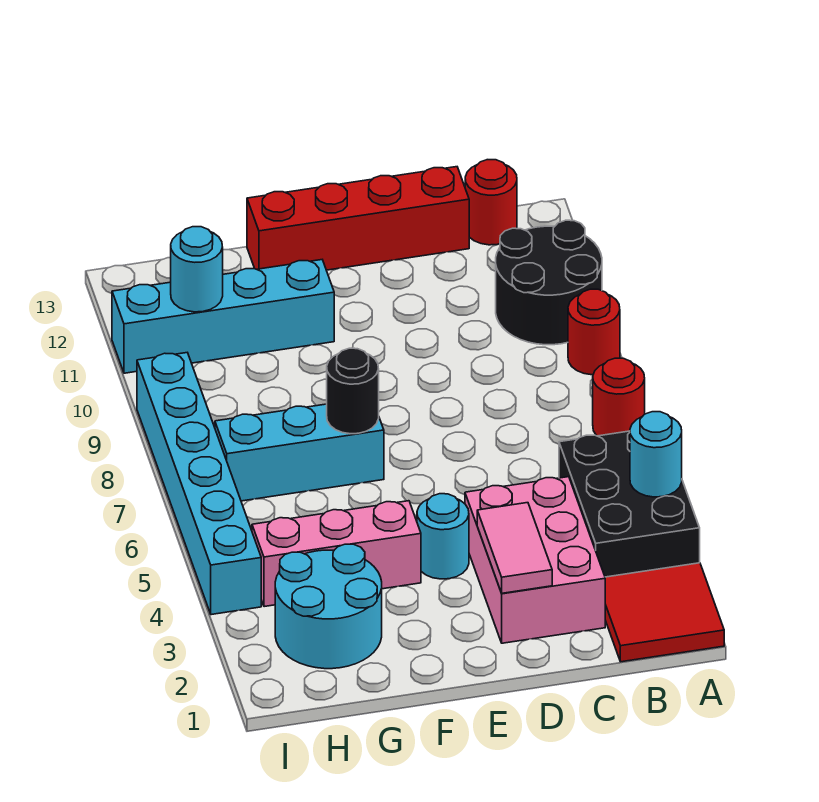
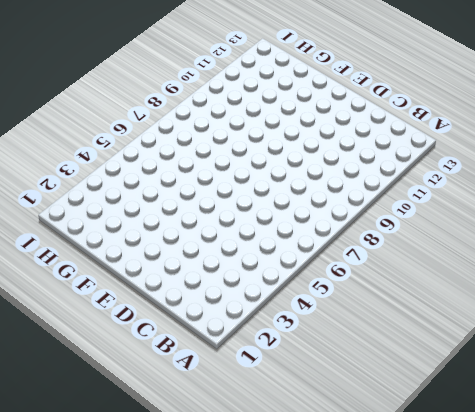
none -> red tile A1:B2 level 1
none -> black brick A3:B5 level 1
none -> red round brick A7 level 1

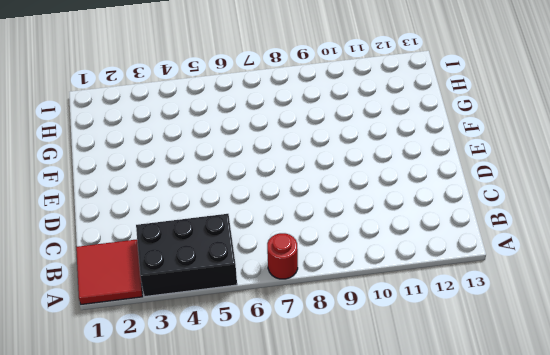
none -> red round brick A9 level 1
none -> black round brick A10:B11 level 1
none -> red round brick B13 level 1

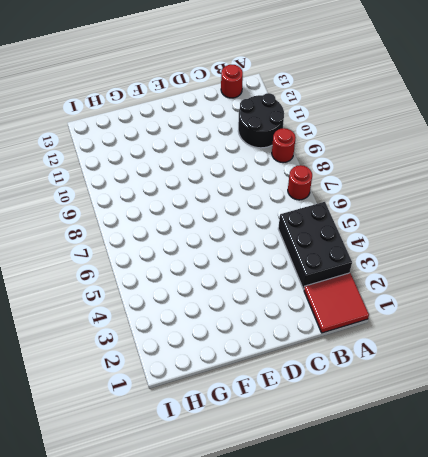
none -> pink brick C2:D4 level 1
none -> red brick C13:F13 level 1
none -> cyan round brick E4 level 1

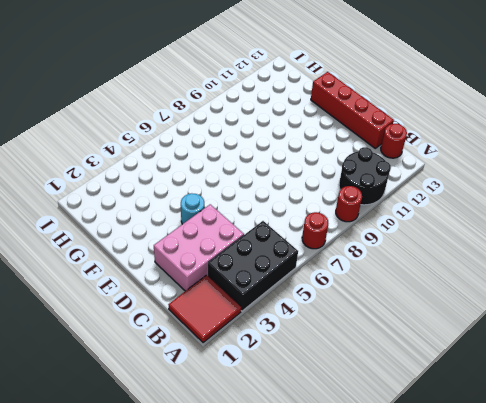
none -> pink brick F4:H4 level 1
none -> cyan brick F7:H7 level 1
none -> cyan brick F11:I11 level 1

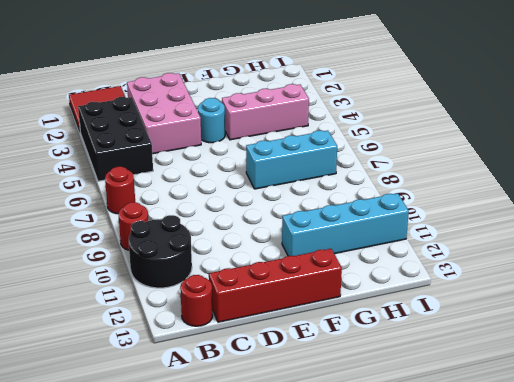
none -> cyan round brick G2:H3 level 1
none -> cyan brick I4:I9 level 1
none -> cyan round brick A4 level 2

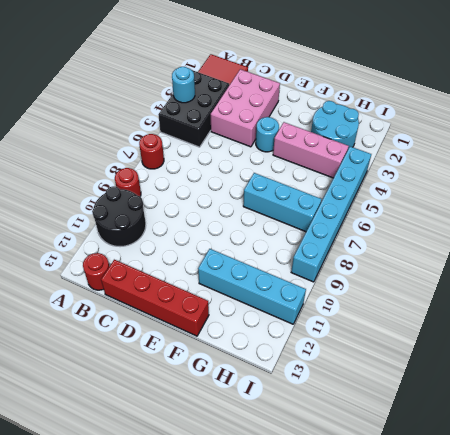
none -> pink tile D2:D3 level 2
none -> black round brick F7 level 2
none -> cyan round brick H11 level 2

